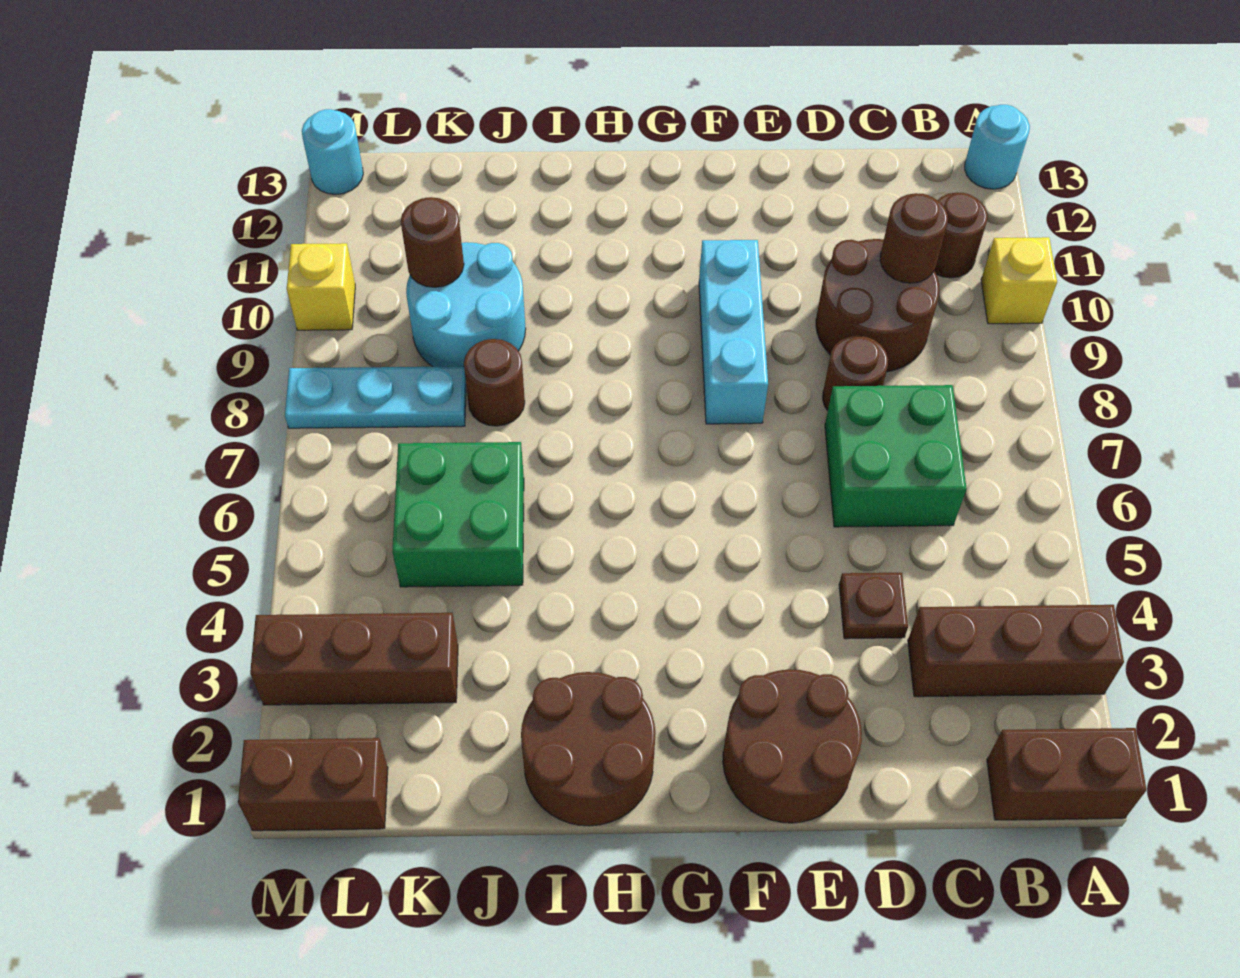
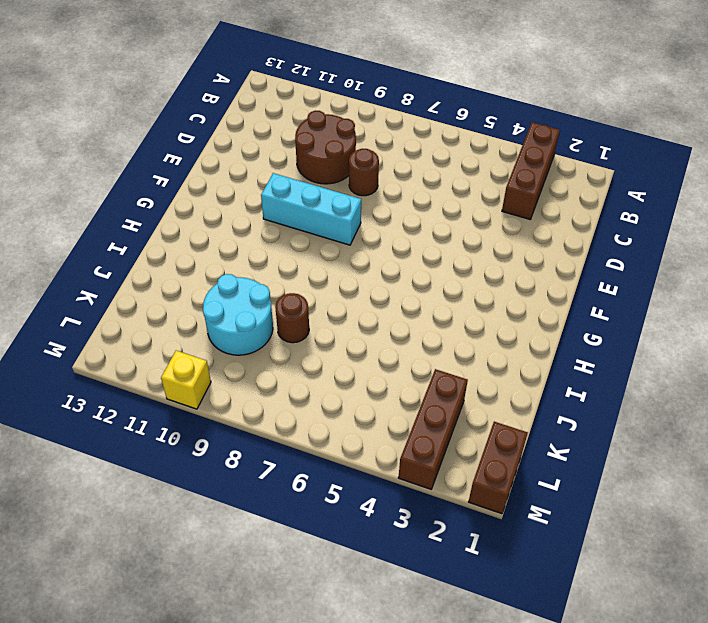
none -> brown brick A1:B1 level 1
none -> yellow brick A10 level 1
none -> cyan round brick A13 level 1

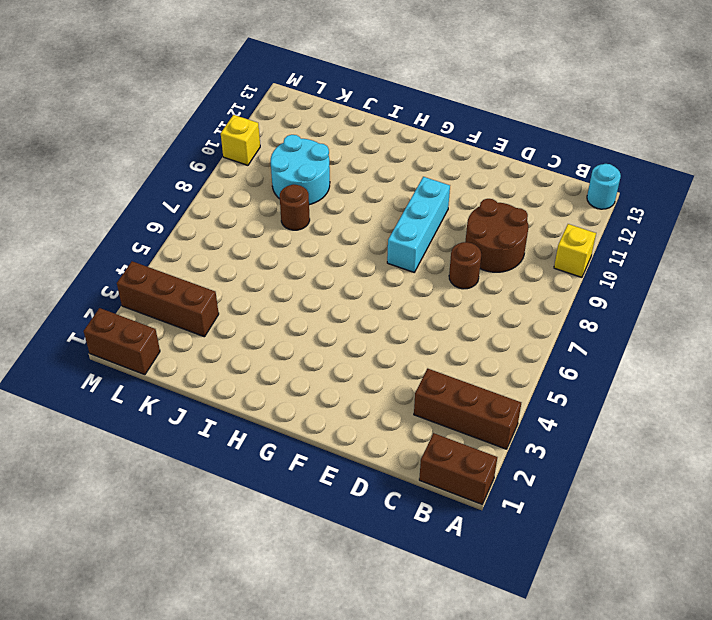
none -> brown round brick B11 level 1
none -> green brick C6:D7 level 1
none -> brown plate D4 level 1

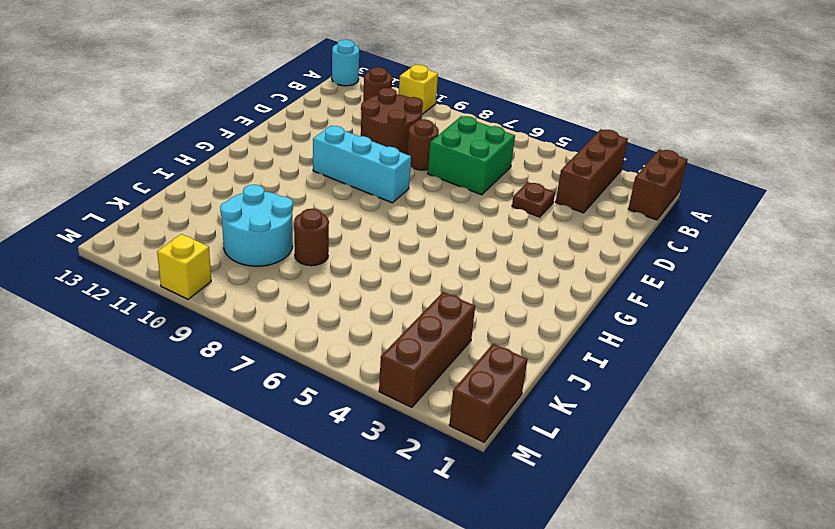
none -> brown round brick E1:F2 level 1
none -> brown round brick H1:I2 level 1
none -> green brick J5:K6 level 1

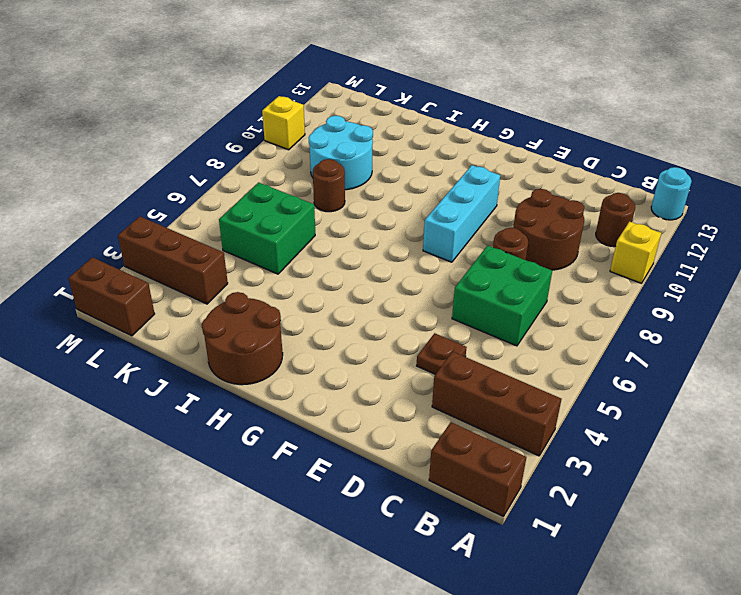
none -> brown round brick E1:F2 level 1
none -> cyan plate K8:M8 level 1
none -> cyan round brick M13 level 1

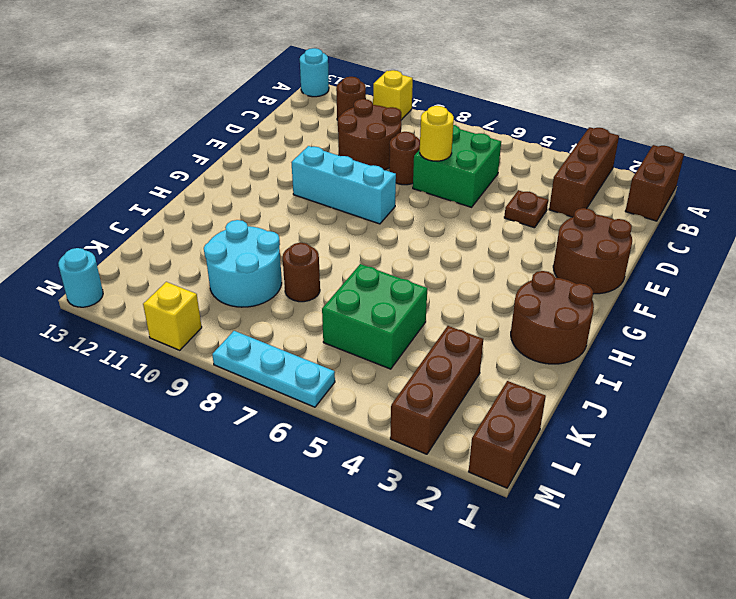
yellow round brick D7 level 2 -> none
cyan plate M6:M8 level 1 -> cyan plate K8:M8 level 1
none -> brown round brick C10 level 2
none -> brown round brick K10 level 2

